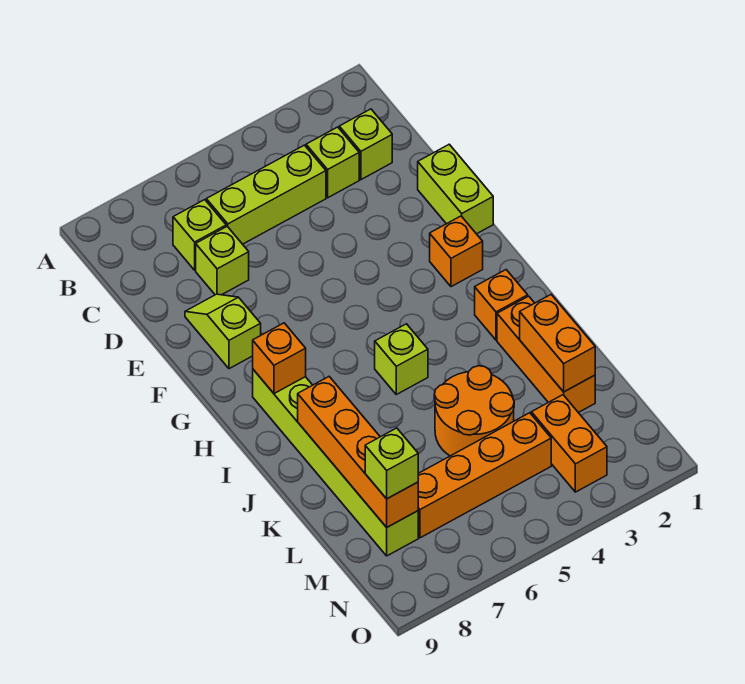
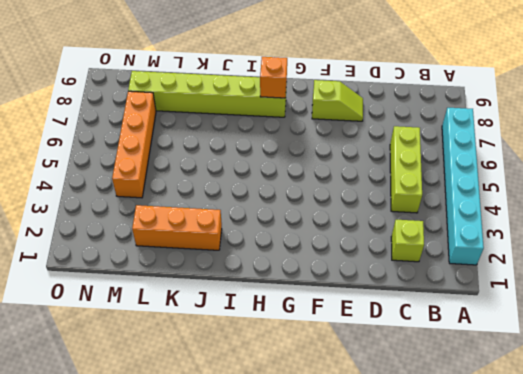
cyan brick A2:A7 level 1 -> none
none -> lime brick C3 level 1
none -> lime brick C7 level 1
none -> lime brick D7 level 1

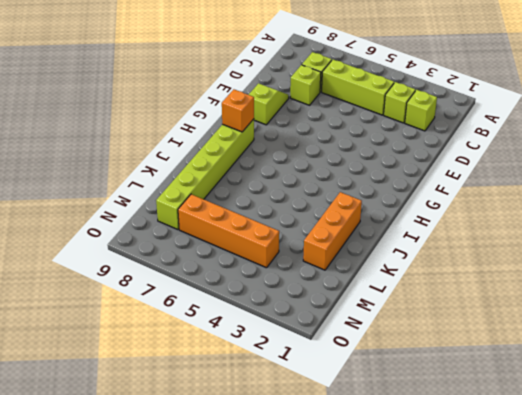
none -> lime brick E1:F1 level 1
none -> orange brick G2 level 1
none -> orange brick I2 level 1

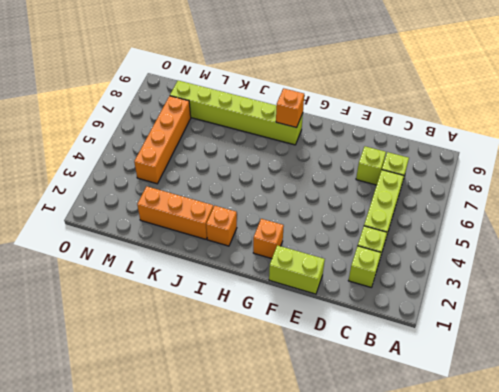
none -> lime slope E8:F8 level 1 top F
none -> lime brick I5 level 1
none -> orange round brick K4:L5 level 1

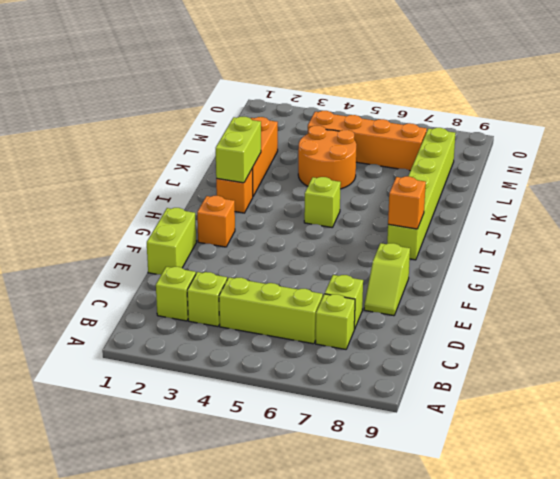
lime brick I2:J2 level 2 -> none
none -> orange brick M3:N3 level 1
none -> orange brick J8:M8 level 2
none -> orange brick K2:L2 level 2

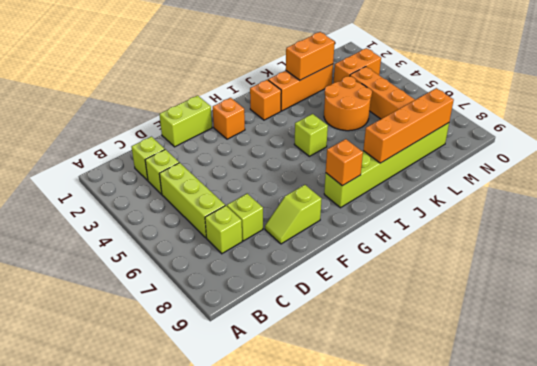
none -> lime brick M8 level 3

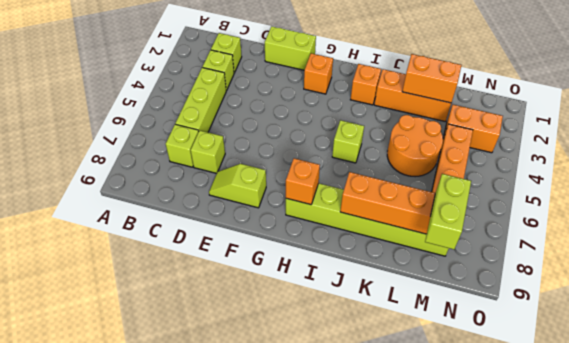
lime brick M8:M9 level 3 -> lime brick M8 level 3

